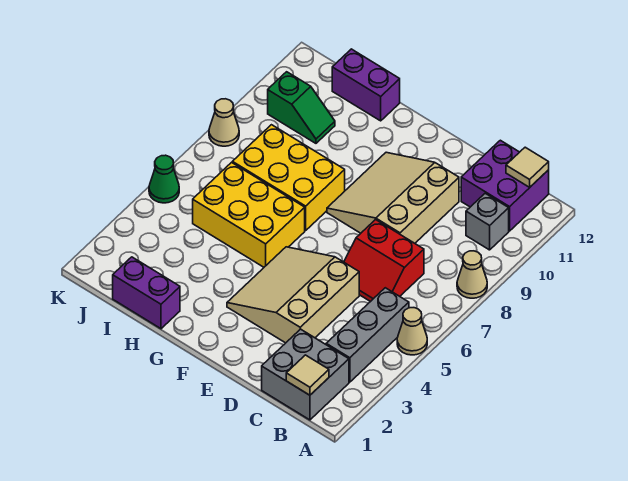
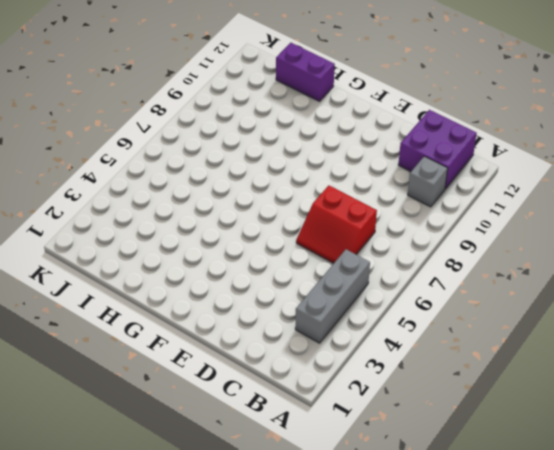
none -> tan cone A5 level 1
none -> tan cone A8 level 1
none -> grey brick B1:C2 level 1

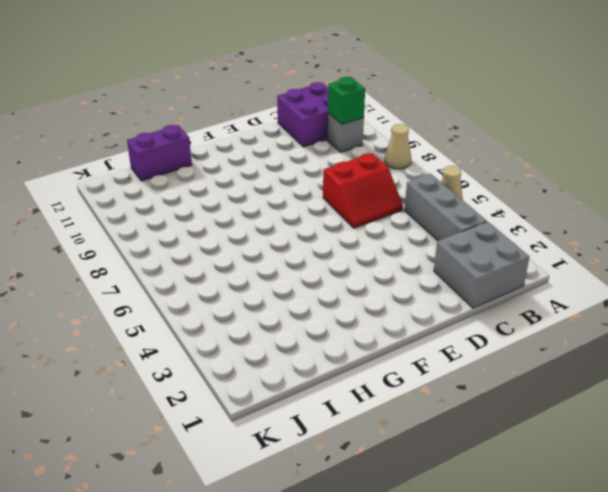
green brick B10 level 2 -> none
none -> tan slope D3:F5 level 1 top D
none -> tan slope D8:F10 level 1 top D
none -> yellow brick G5:I6 level 1

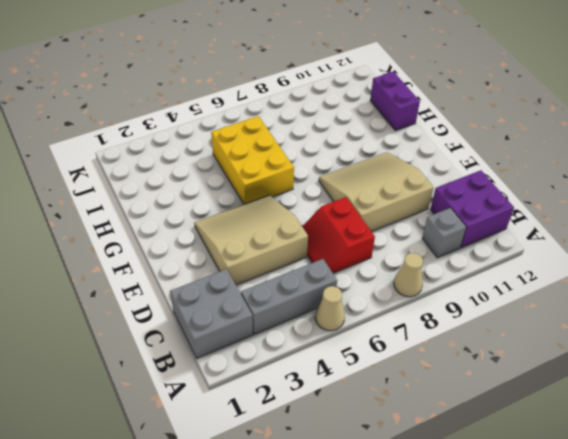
none -> yellow brick G7:I8 level 1
none -> purple brick H1:I1 level 1
none -> green slope I10:J10 level 1 top J

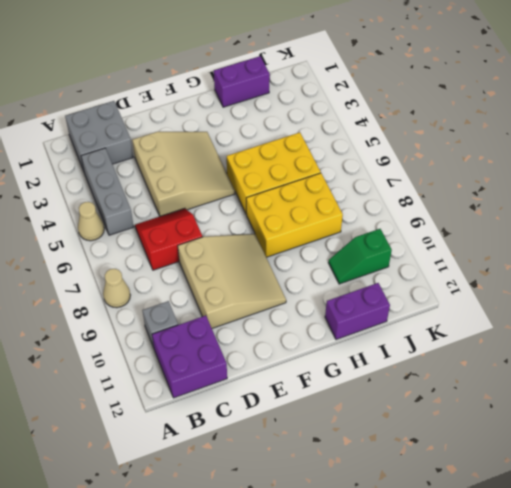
none -> green cone K5 level 1
none -> tan cone K8 level 1
none -> tan tile B1 level 2

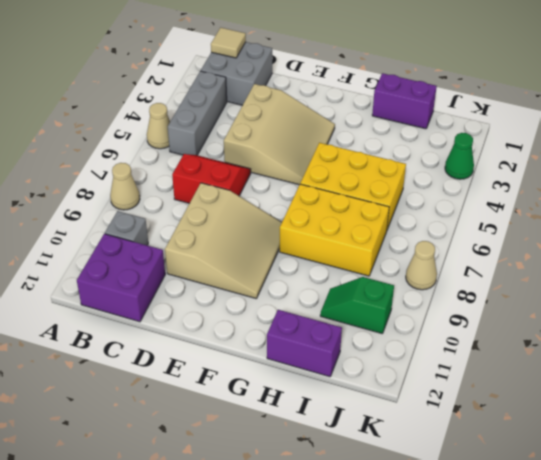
green cone K3 level 1 -> green cone K5 level 1
none -> tan tile B12 level 2

